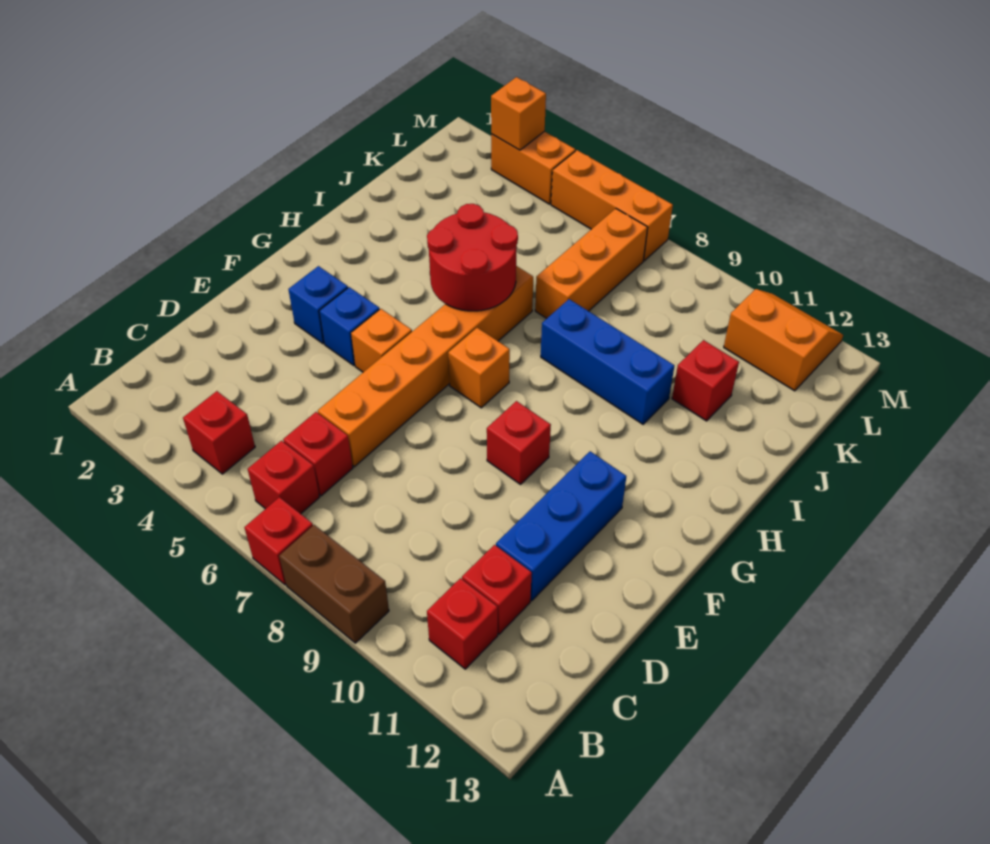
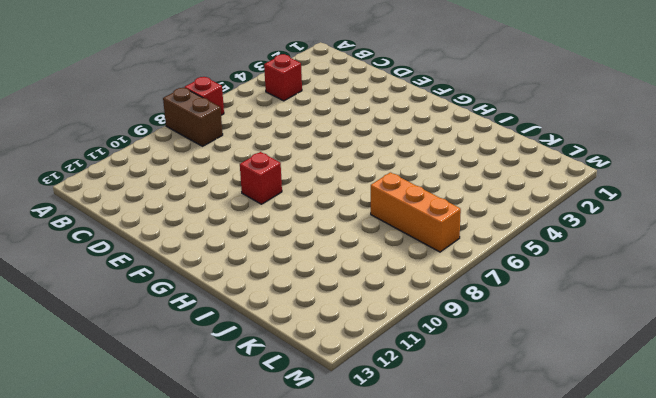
brown brick A8:B8 level 1 -> brown brick A8:A9 level 1
none -> red brick B6 level 1
none -> red brick B11 level 1
none -> red brick C6 level 1

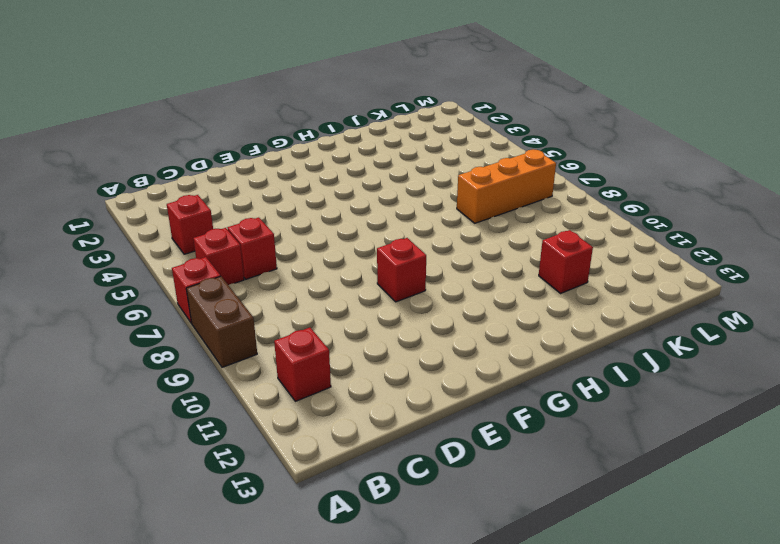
none -> red brick C11 level 1
none -> orange brick D6:I6 level 1
none -> blue brick D11:F11 level 1

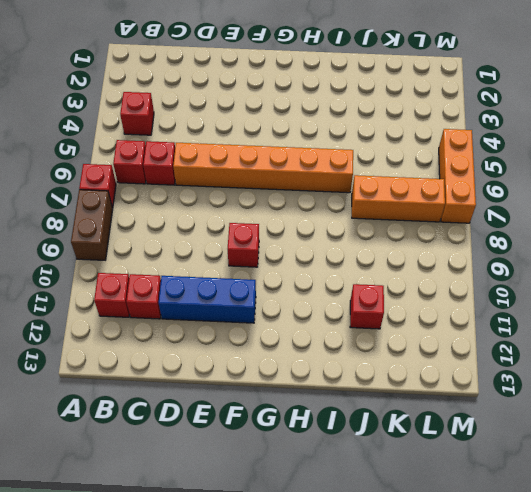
none -> blue brick F3 level 1
none -> blue brick F4 level 1
none -> orange brick F5 level 1

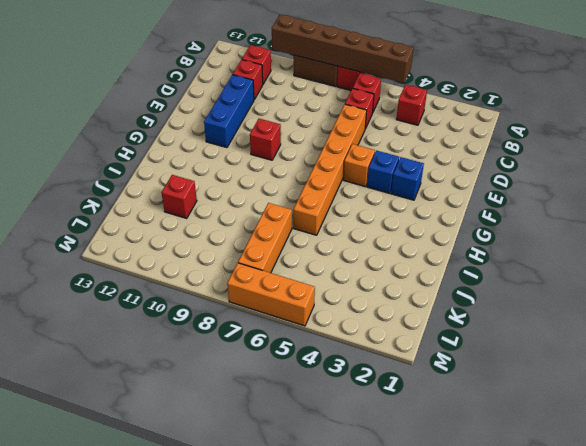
brown brick A5:A10 level 2 -> none
none -> orange brick G7 level 1
none -> blue brick I8:I10 level 1
none -> orange slope L11:M12 level 1 top L

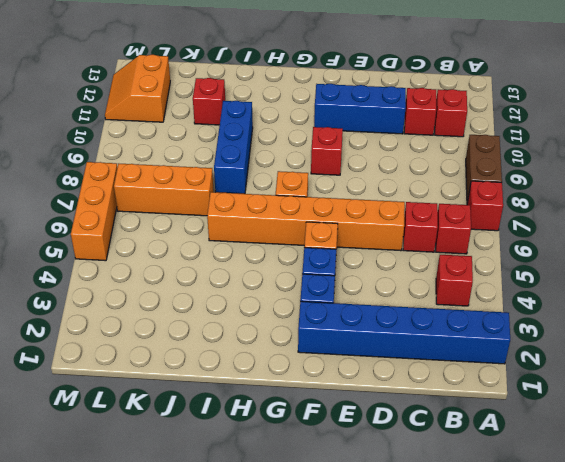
blue brick A2:F2 level 1 -> none
none -> orange brick M3:M4 level 1
none -> red round brick H5:I6 level 2
none -> orange brick M3 level 2

